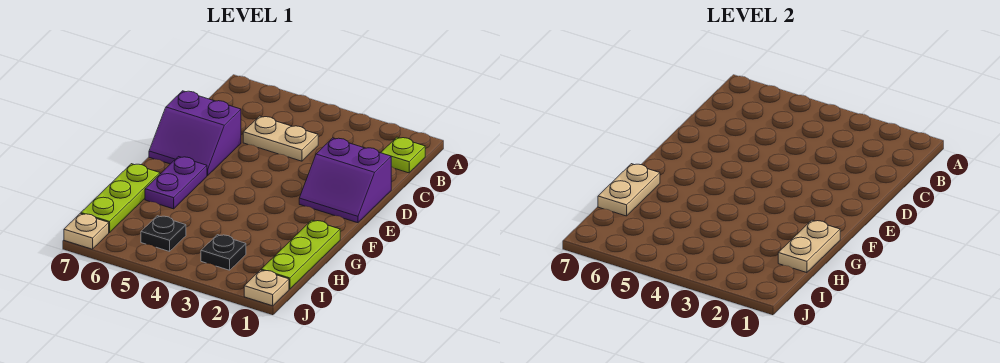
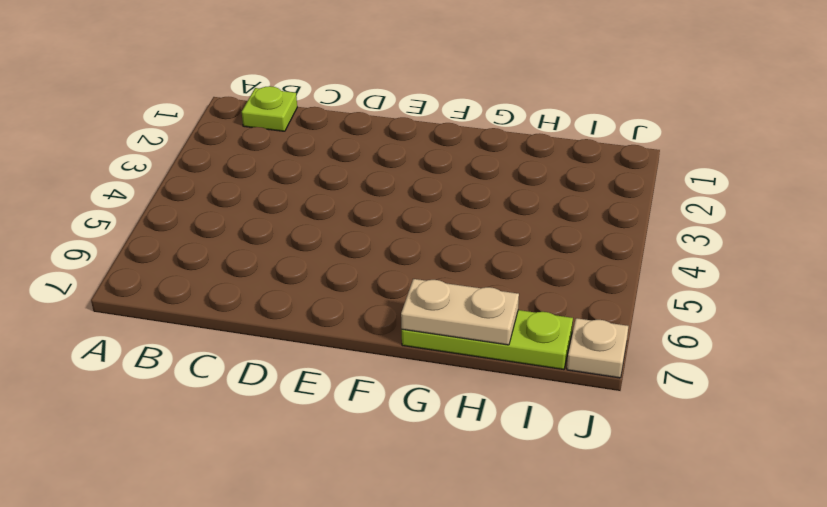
none -> tan plate C4:C5 level 1
none -> purple slope D1:E2 level 1 top D
none -> purple slope D6:E7 level 1 top D

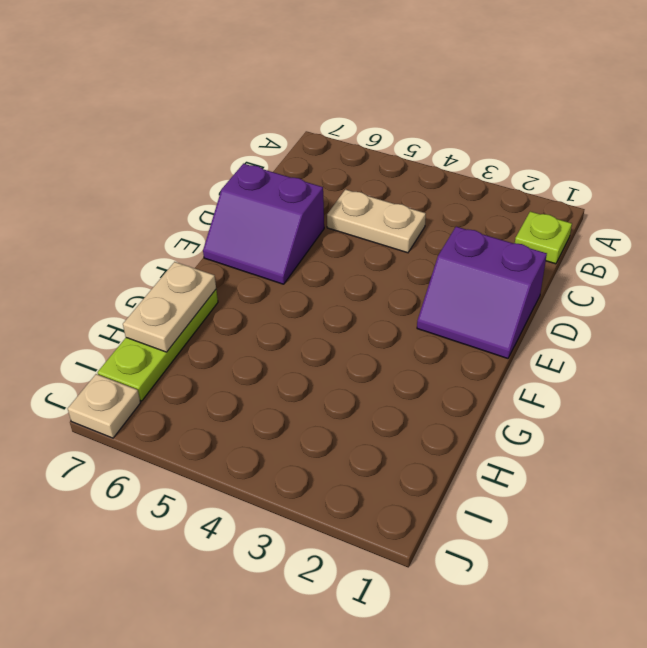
none -> purple plate F6:G6 level 1
none -> lime plate G1:I1 level 1
none -> black plate I3 level 1

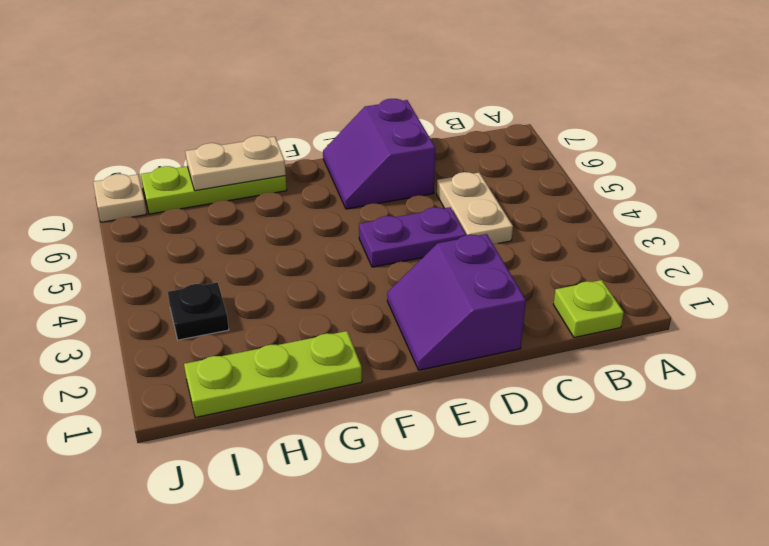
purple plate D4:E4 level 1 -> purple plate F6:G6 level 1
none -> black plate I5 level 1
none -> tan plate J1 level 1
none -> tan plate G1:H1 level 2

